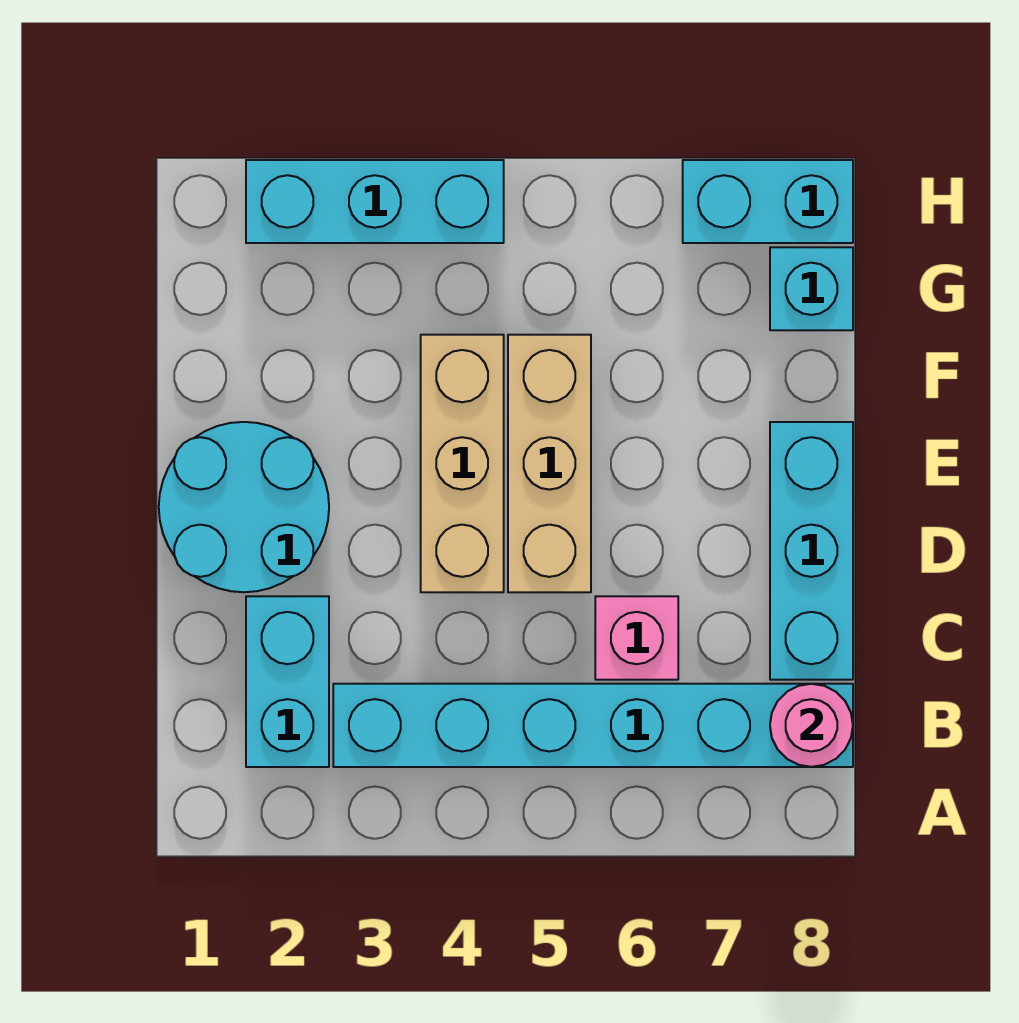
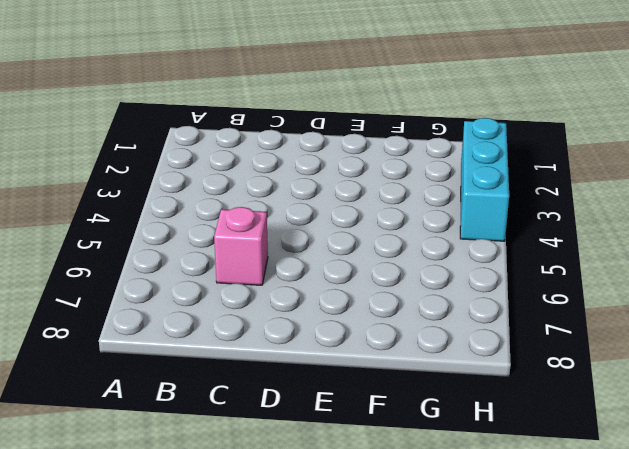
none -> cyan brick B2:C2 level 1
none -> cyan brick B3:B8 level 1

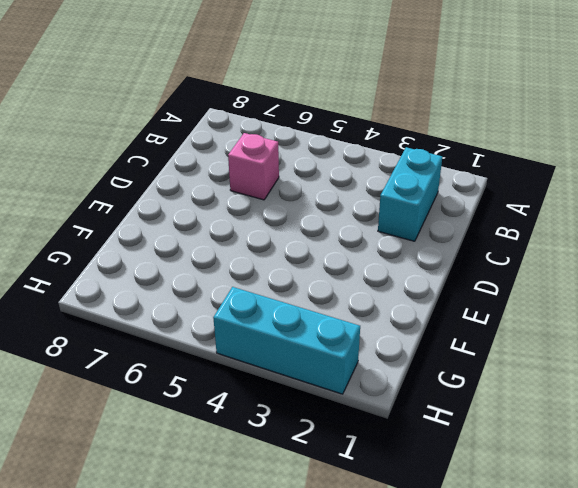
none -> cyan brick B3:B8 level 1
none -> cyan brick C8:E8 level 1

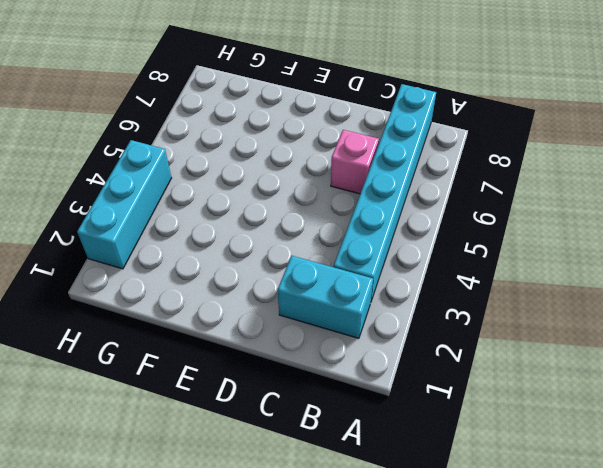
none -> cyan brick C8:E8 level 1
none -> cyan round brick D1:E2 level 1

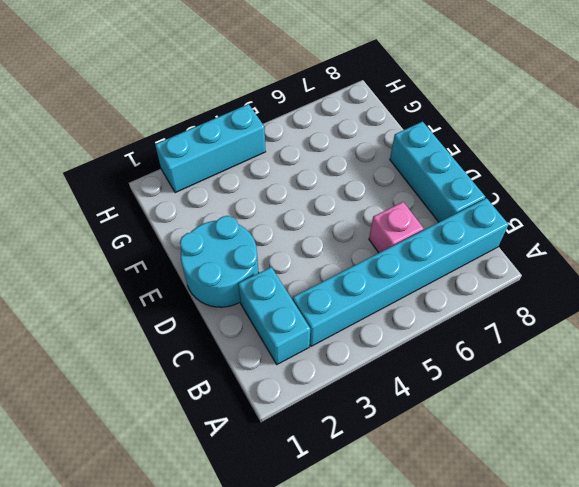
none -> tan brick D4:F4 level 1
none -> tan brick D5:F5 level 1

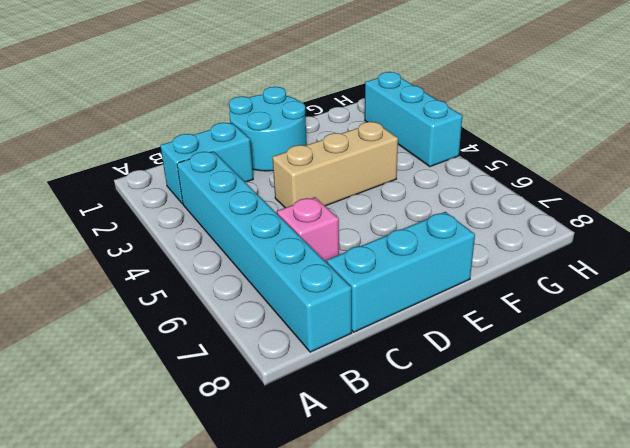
none -> tan brick D5:F5 level 1
none -> cyan brick G8 level 1

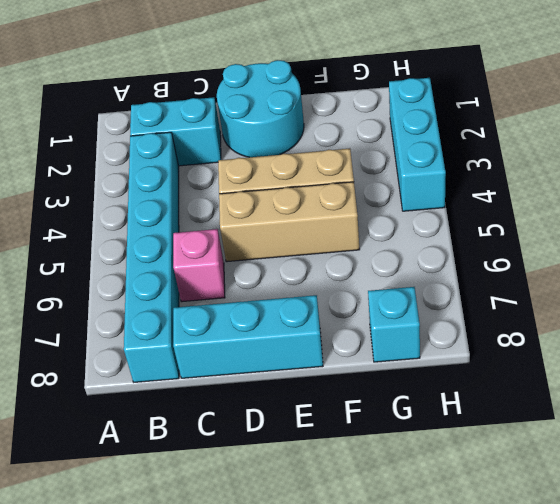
none -> cyan brick H7:H8 level 1
none -> pink round brick B8 level 2

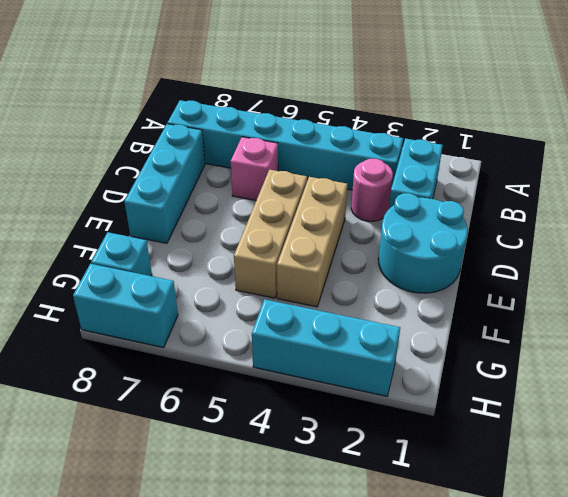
pink round brick C3 level 1 -> pink round brick B8 level 2

